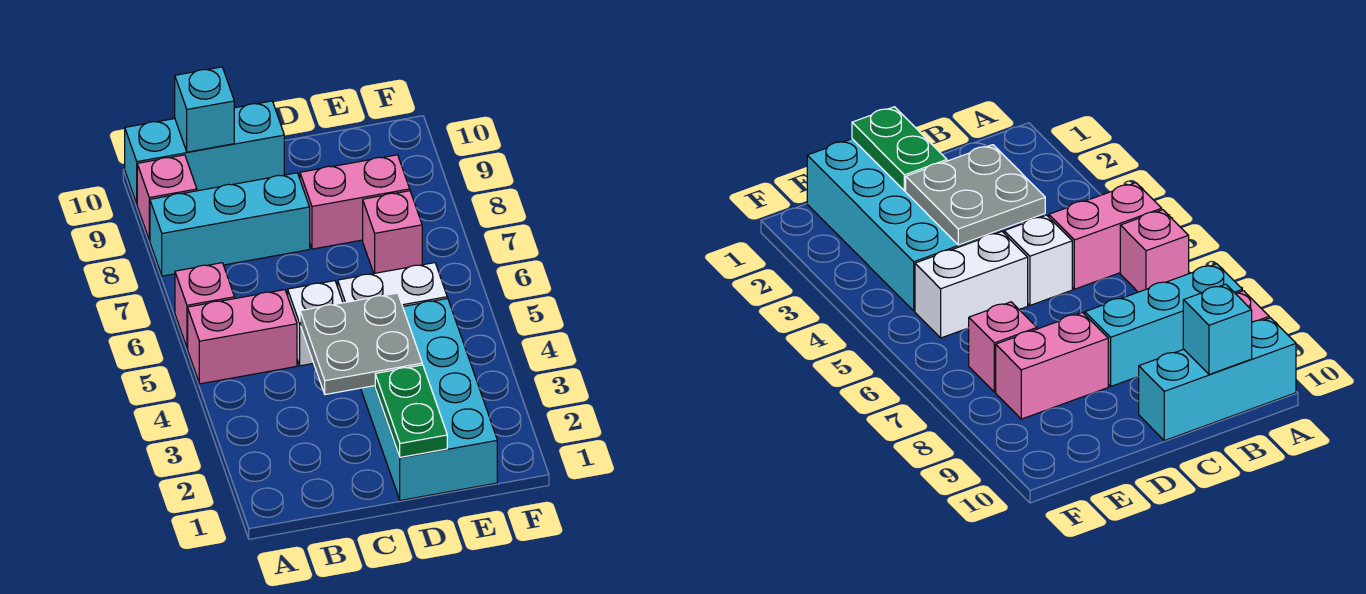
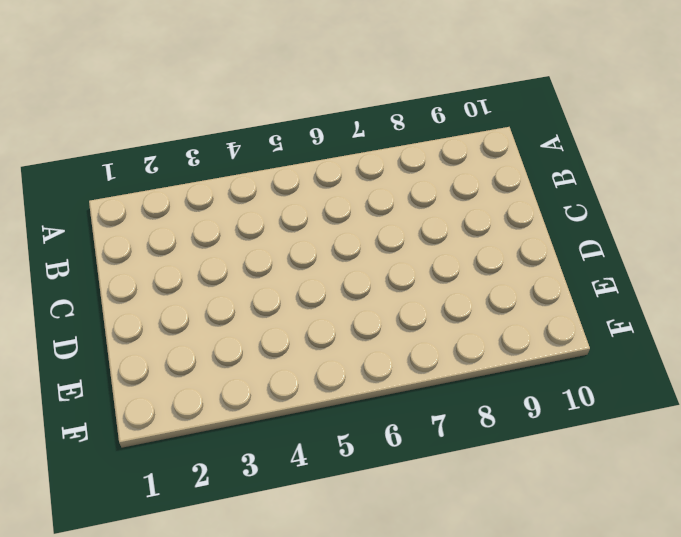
none -> pink brick A5:B5 level 1
none -> pink brick A6 level 1
none -> cyan brick A8:C8 level 1

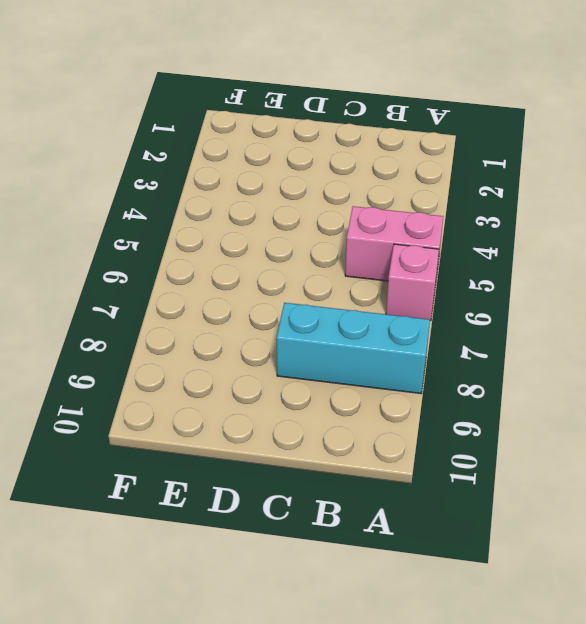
none -> pink brick A9 level 1
none -> cyan brick A10:C10 level 1
none -> white brick C5 level 1

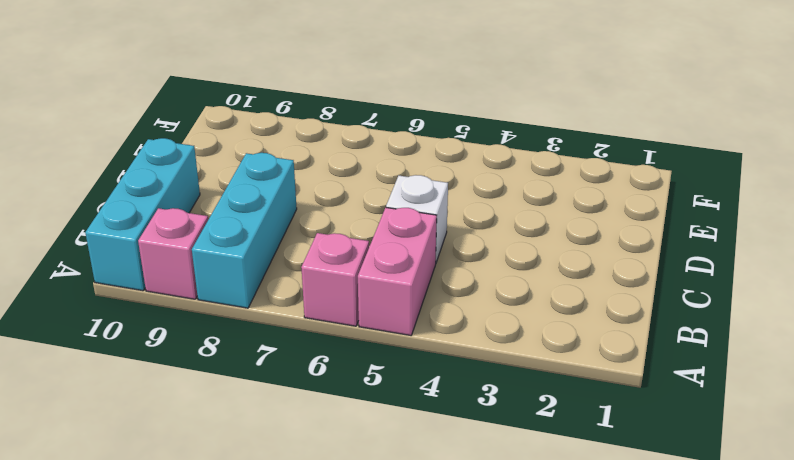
none -> cyan brick D1:E4 level 1
none -> white brick D5:E5 level 1
none -> pink brick D8:E8 level 1

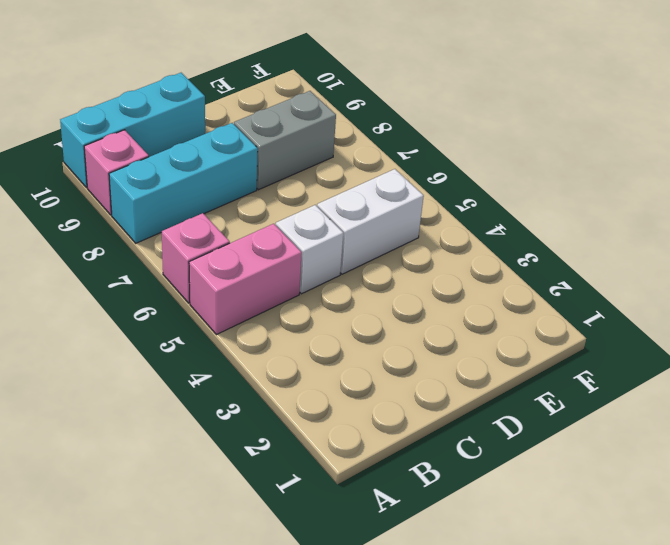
grey brick D8:E8 level 1 -> pink brick D8:E8 level 1
none -> cyan brick D1:E4 level 1
none -> pink brick E7 level 1
none -> cyan brick B10 level 2

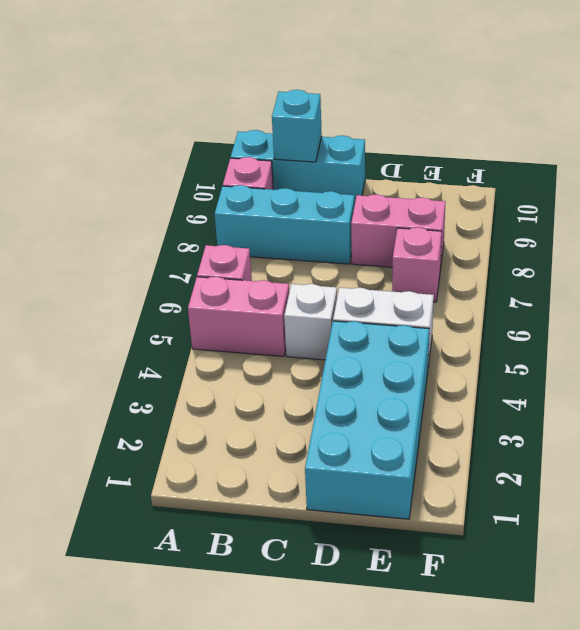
none -> grey plate C3:D4 level 2
none -> green plate D1:D2 level 2

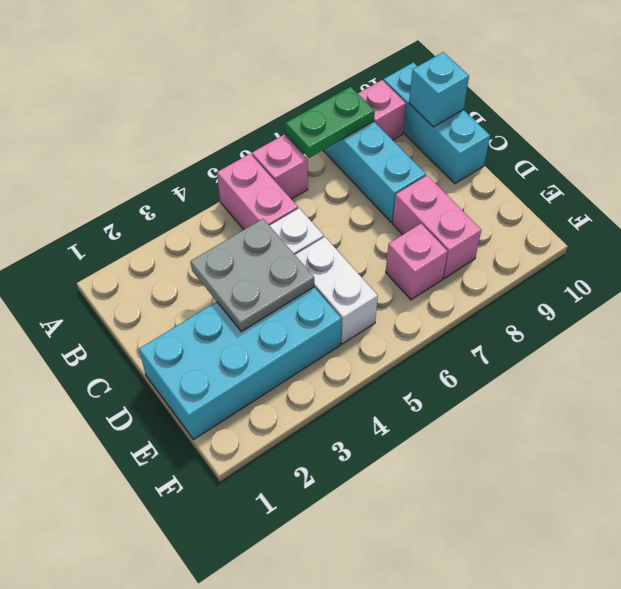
green plate A7:A8 level 2 -> green plate D1:D2 level 2

